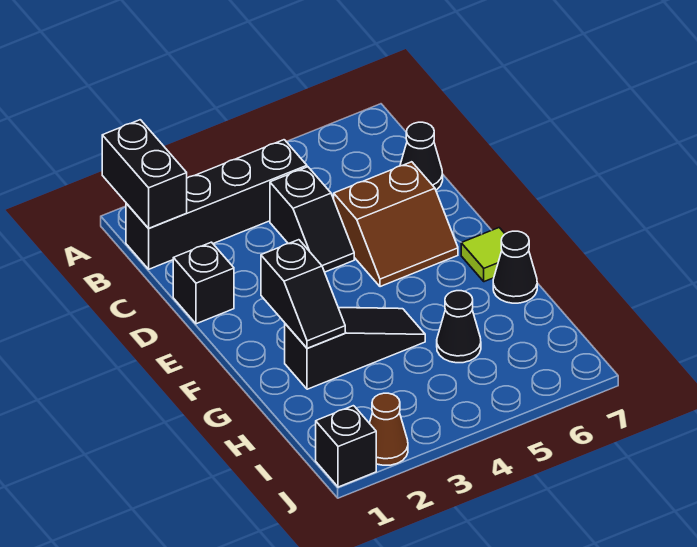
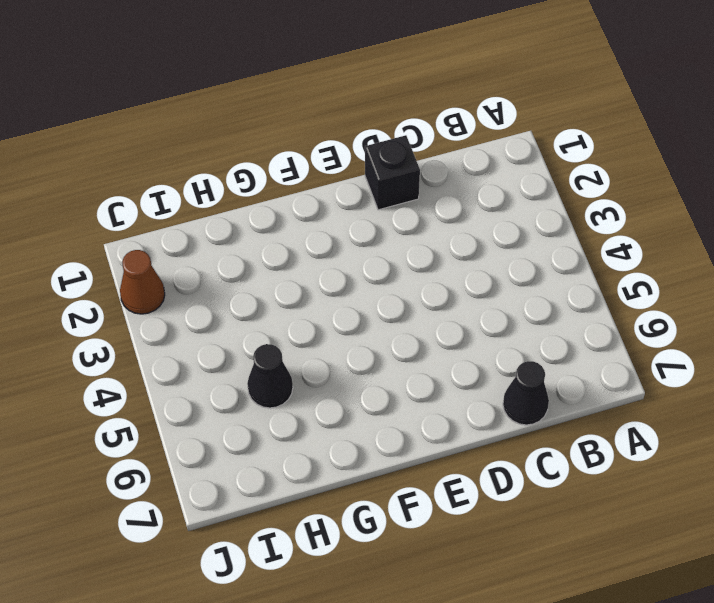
none -> black brick B1:B4 level 1
none -> black slope C4:D4 level 1 top C
none -> brown slope D5:E6 level 1 top D

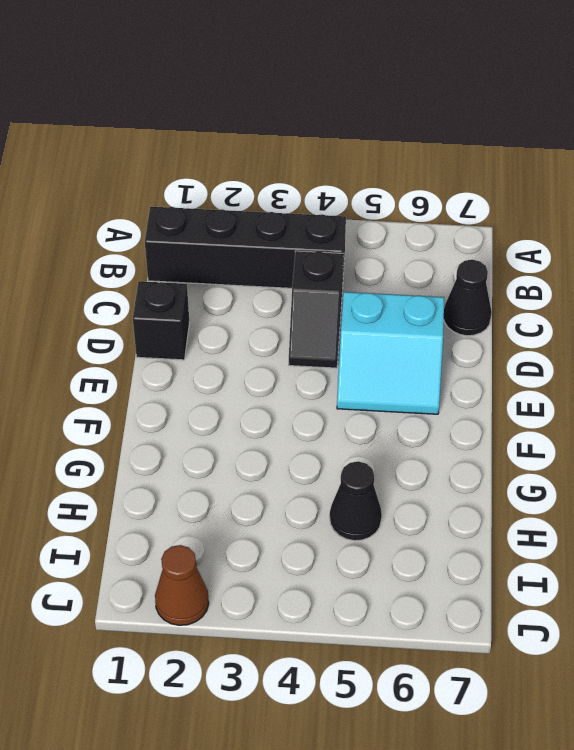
cyan slope D5:E6 level 1 top D -> brown slope D5:E6 level 1 top D
none -> lime tile F7 level 1
none -> black slope G2:G4 level 1 top 2
none -> black cone G7 level 1

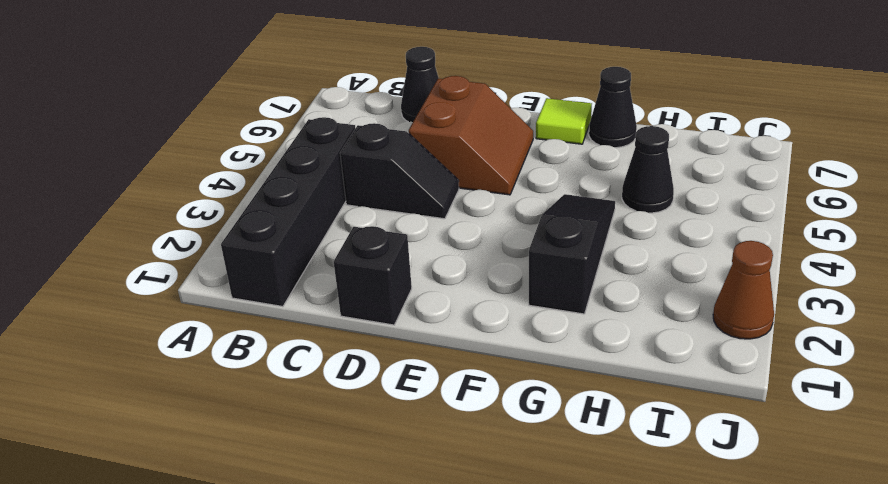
none -> black brick J1 level 1
none -> black brick A1:B1 level 2
none -> black slope F2:G2 level 2 top F

